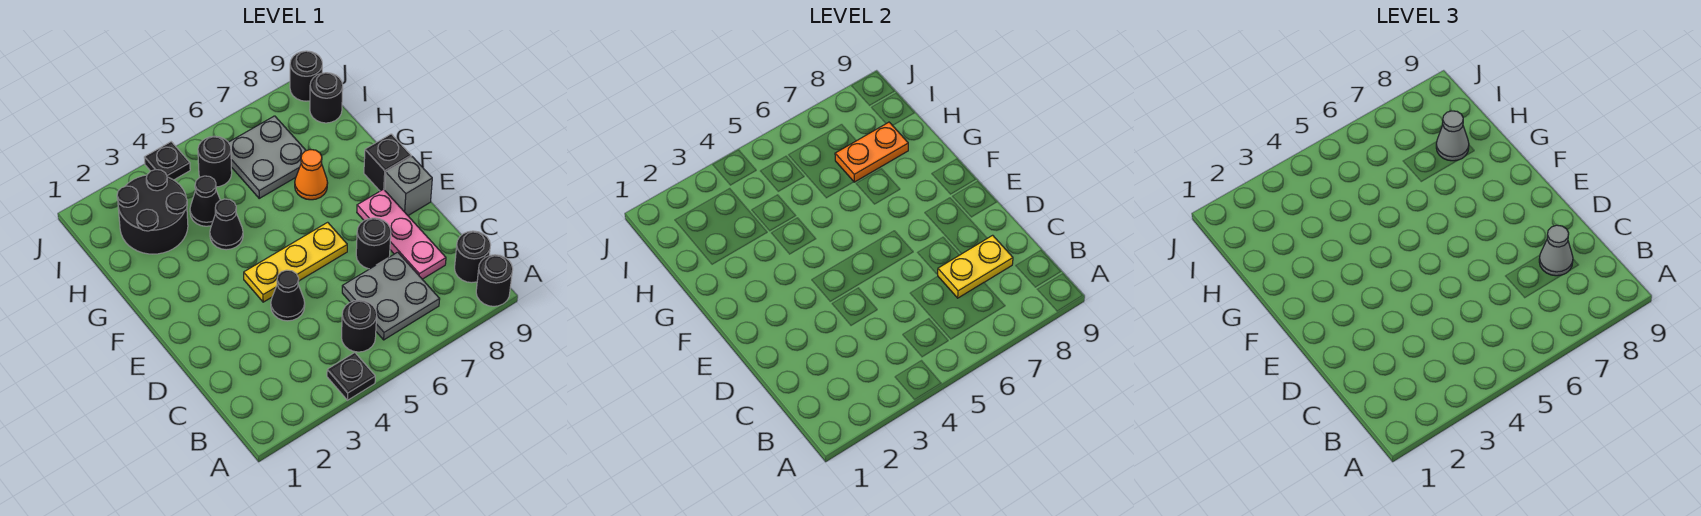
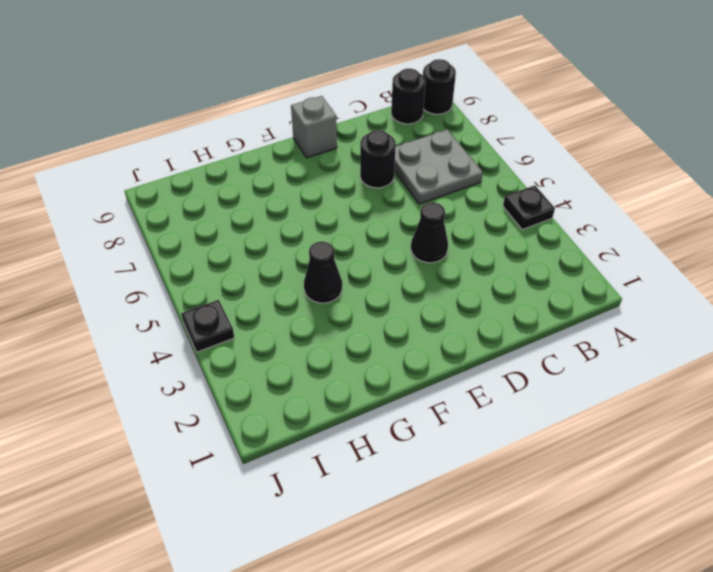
none -> black round brick B5 level 1
none -> pink plate C8:E8 level 1
none -> yellow plate E4:E6 level 1

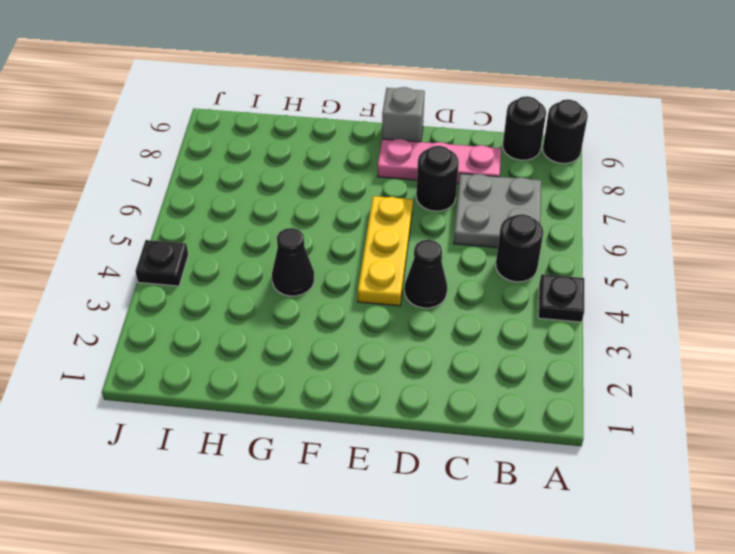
none -> black brick F9 level 1
none -> orange cone G7 level 1
none -> black round brick H2:I3 level 1

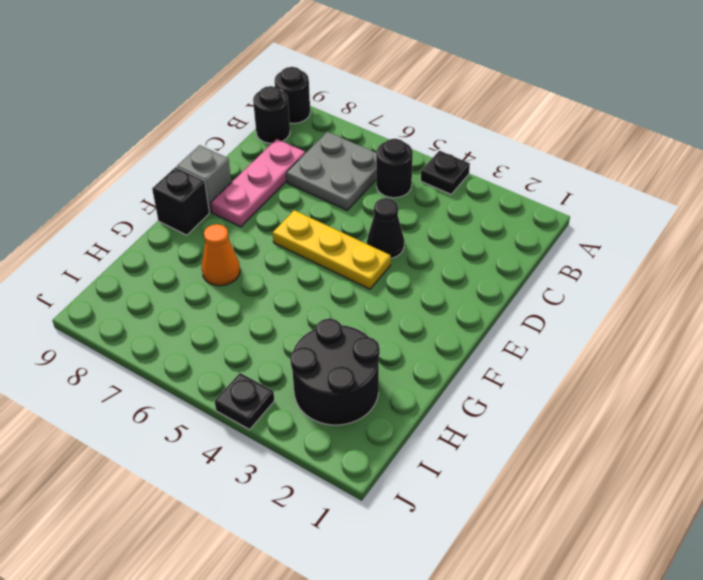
none -> black round brick D7 level 1
none -> black cone G4 level 1
none -> black cone H4 level 1

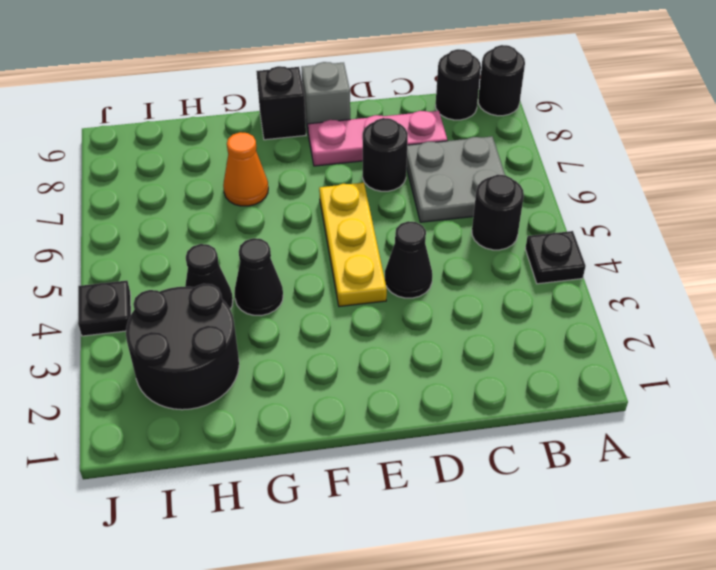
none -> grey plate H6:I7 level 1
none -> black round brick I5 level 1
none -> black round brick I9 level 1

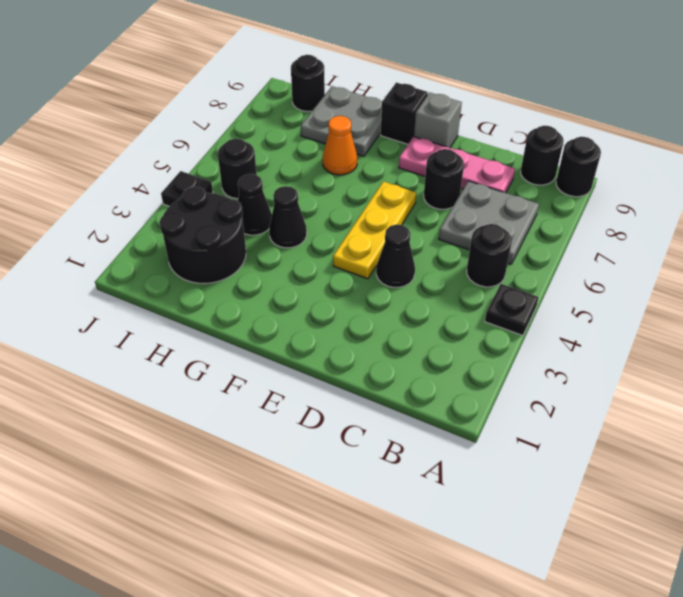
grey plate G8:H9 level 1 -> grey plate H6:I7 level 1
none -> black round brick J9 level 1
none -> yellow plate C7:C8 level 2
none -> orange plate H7:H8 level 2

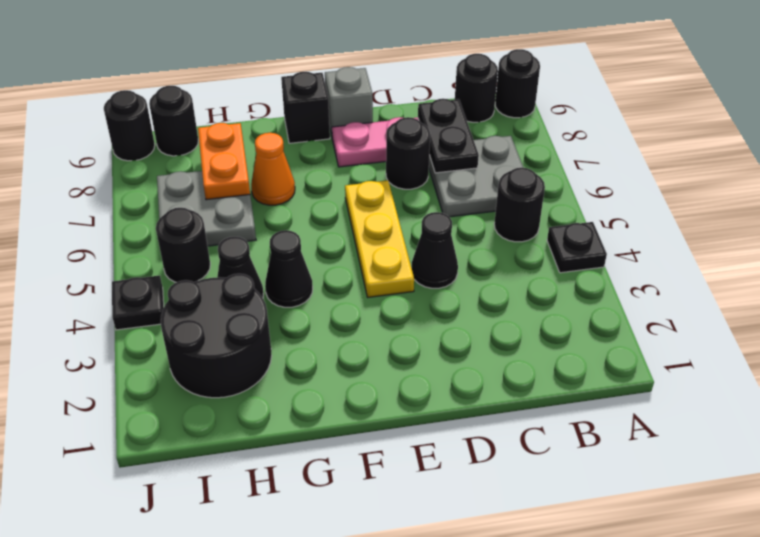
black plate C7:C8 level 2 -> yellow plate C7:C8 level 2
none -> grey cone C8 level 3
none -> grey cone H8 level 3

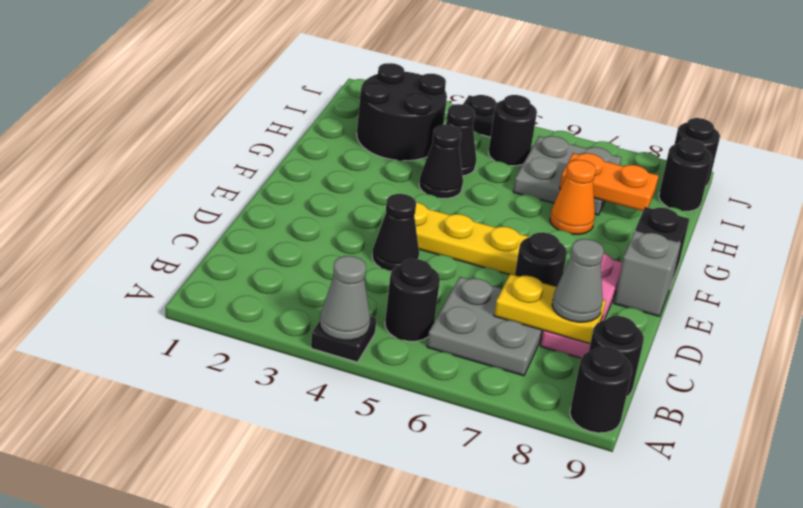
grey cone A4 level 2 -> grey cone H8 level 3

